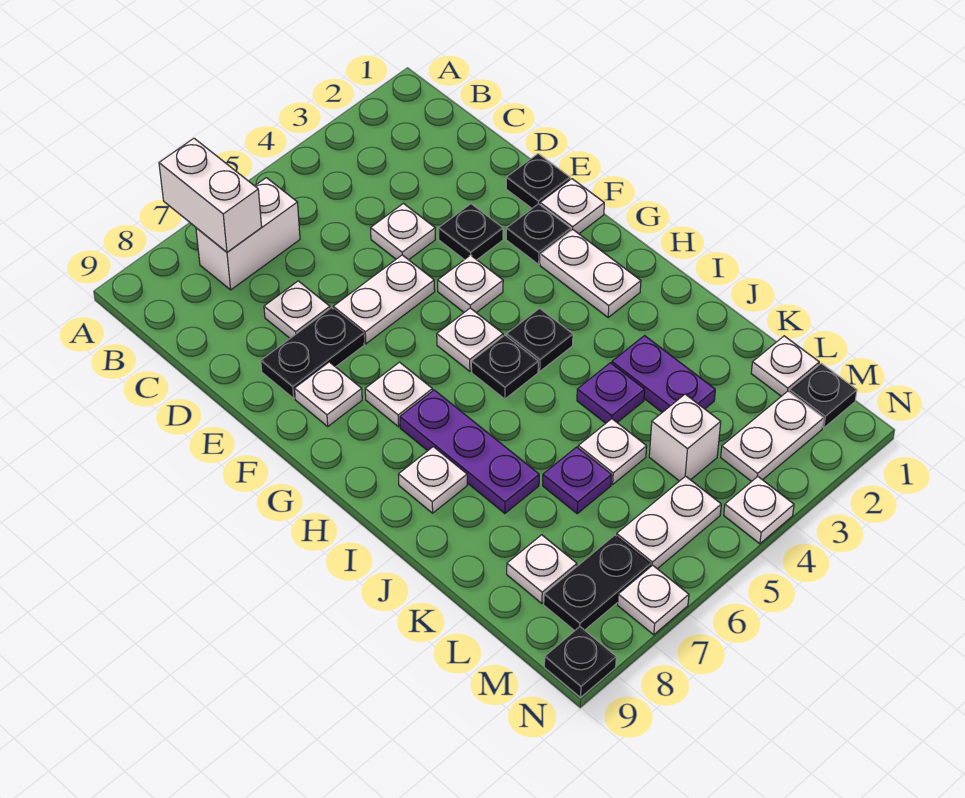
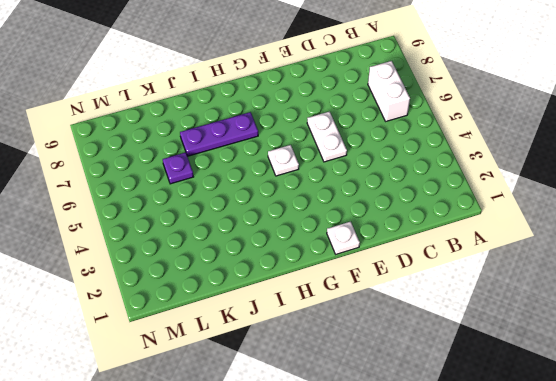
none -> white plate D4 level 1
none -> white plate D7 level 1
none -> black plate E1 level 1
none -> black plate E3 level 1

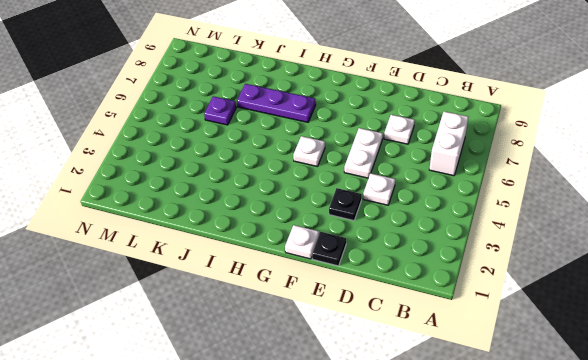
none -> black plate E7:E8 level 1
none -> black plate F2 level 1
none -> white plate F4 level 1
none -> white plate F8 level 1

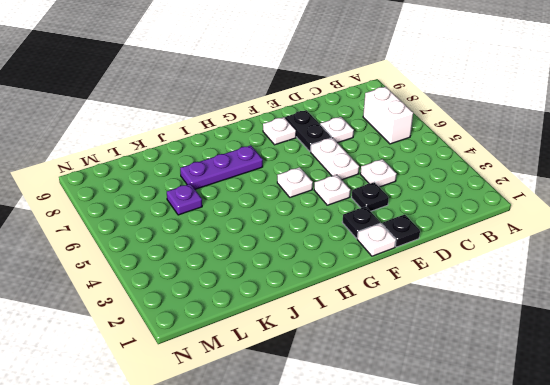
none -> white plate G2:H2 level 1
none -> white plate G7 level 1
none -> black plate H4 level 1
none -> black plate H5 level 1

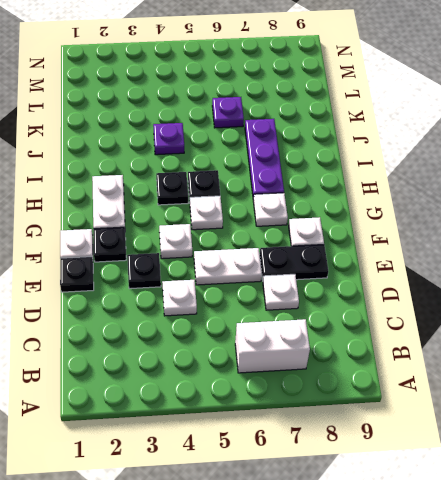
none -> white plate I8 level 1
none -> purple plate J3:K3 level 1
none -> white plate K5 level 1
none -> white plate L1 level 1

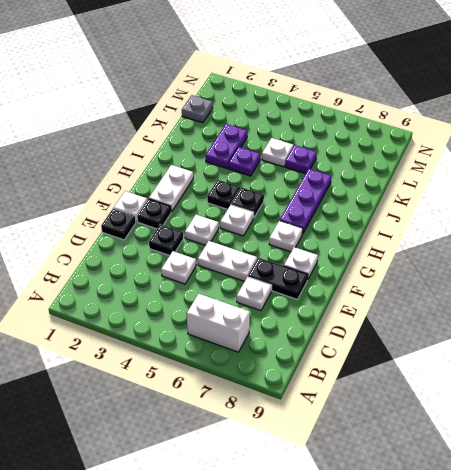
grey plate L1 level 1 -> white plate L1 level 1
none -> white plate I8 level 1
none -> white brick L4 level 1
none -> white plate L8 level 1
none -> black plate M1 level 1

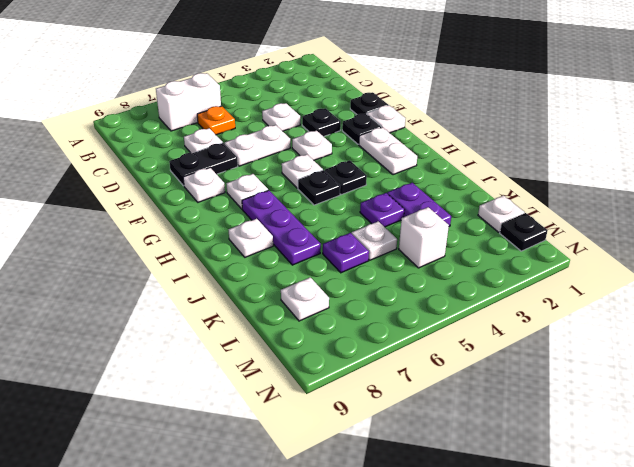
orange plate C6 level 1 -> none
none -> white plate M2:M3 level 1
none -> white plate M5:M6 level 1
none -> black plate M7:M8 level 1
none -> white plate N4 level 1

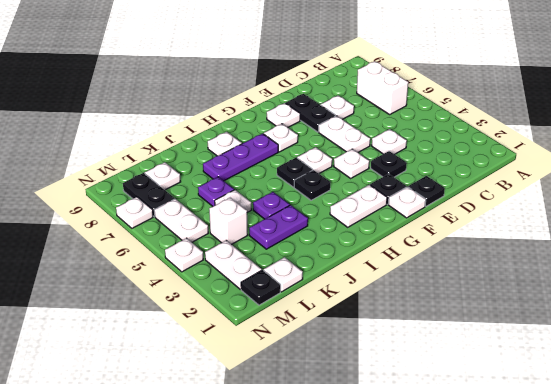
none -> black plate N9 level 1
none -> white brick A7:B7 level 2

